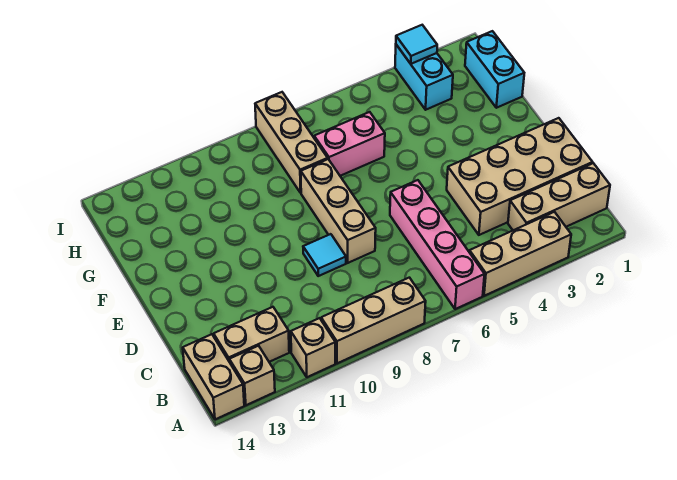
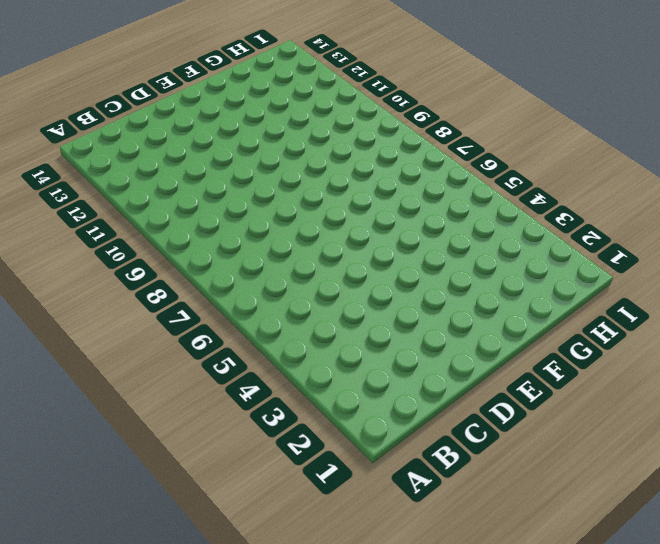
none -> tan brick A3:A5 level 1
none -> pink brick A6:D6 level 1
none -> tan brick A8:A10 level 1

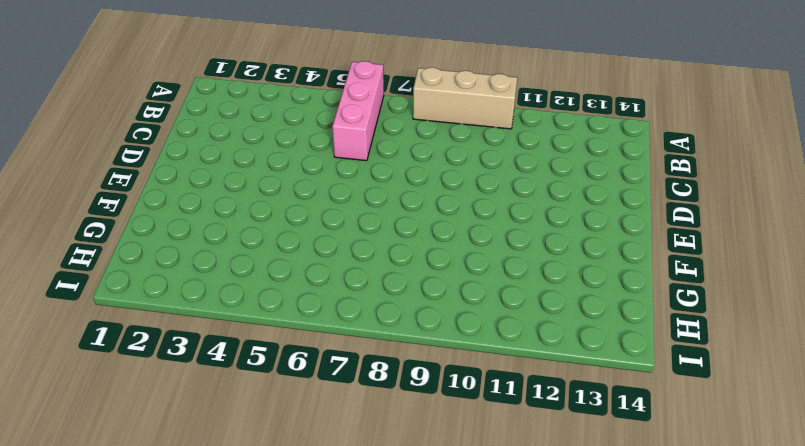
pink brick A6:C6 level 1 -> pink brick A6:D6 level 1
none -> tan brick A3:A5 level 1
none -> tan brick A11 level 1
none -> tan brick A13 level 1

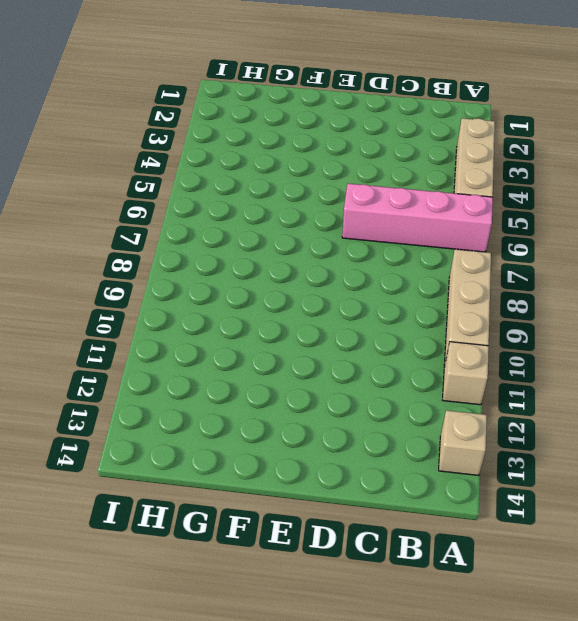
none -> tan brick A14:B14 level 1
none -> tan brick B1:B3 level 1
none -> tan brick B12:B13 level 1

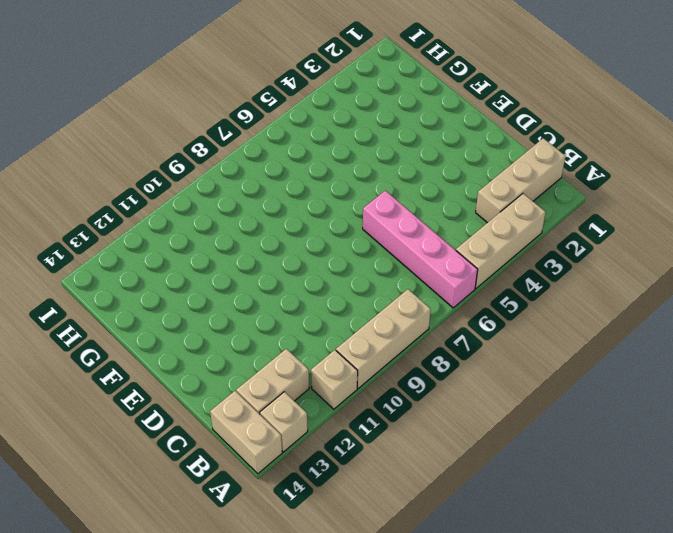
none -> tan brick C1:D4 level 1
none -> tan brick D8:F8 level 1
none -> cyan tile D9 level 1

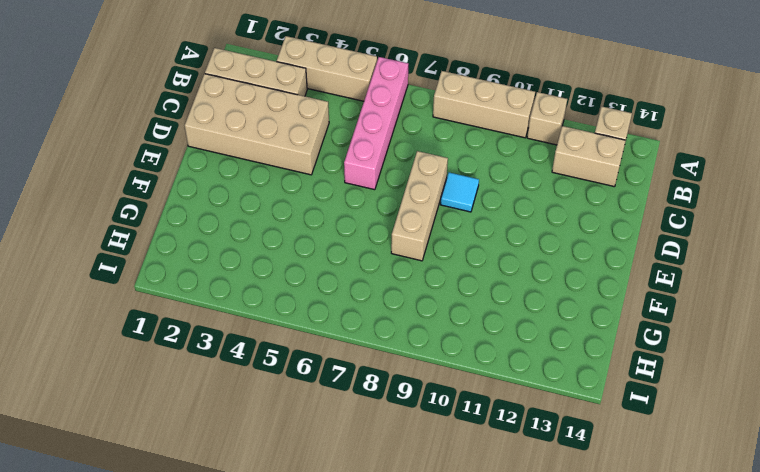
none -> tan brick A14:B14 level 1
none -> cyan brick G1:H1 level 1
none -> pink brick G6:G7 level 1

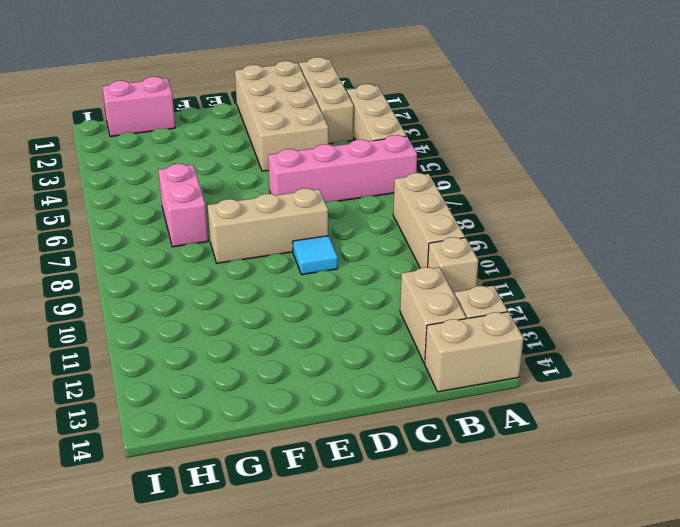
pink brick G1:H1 level 1 -> cyan brick G1:H1 level 1
none -> tan brick G8:I8 level 1
none -> cyan brick H3:I3 level 1
none -> cyan tile I3 level 2

